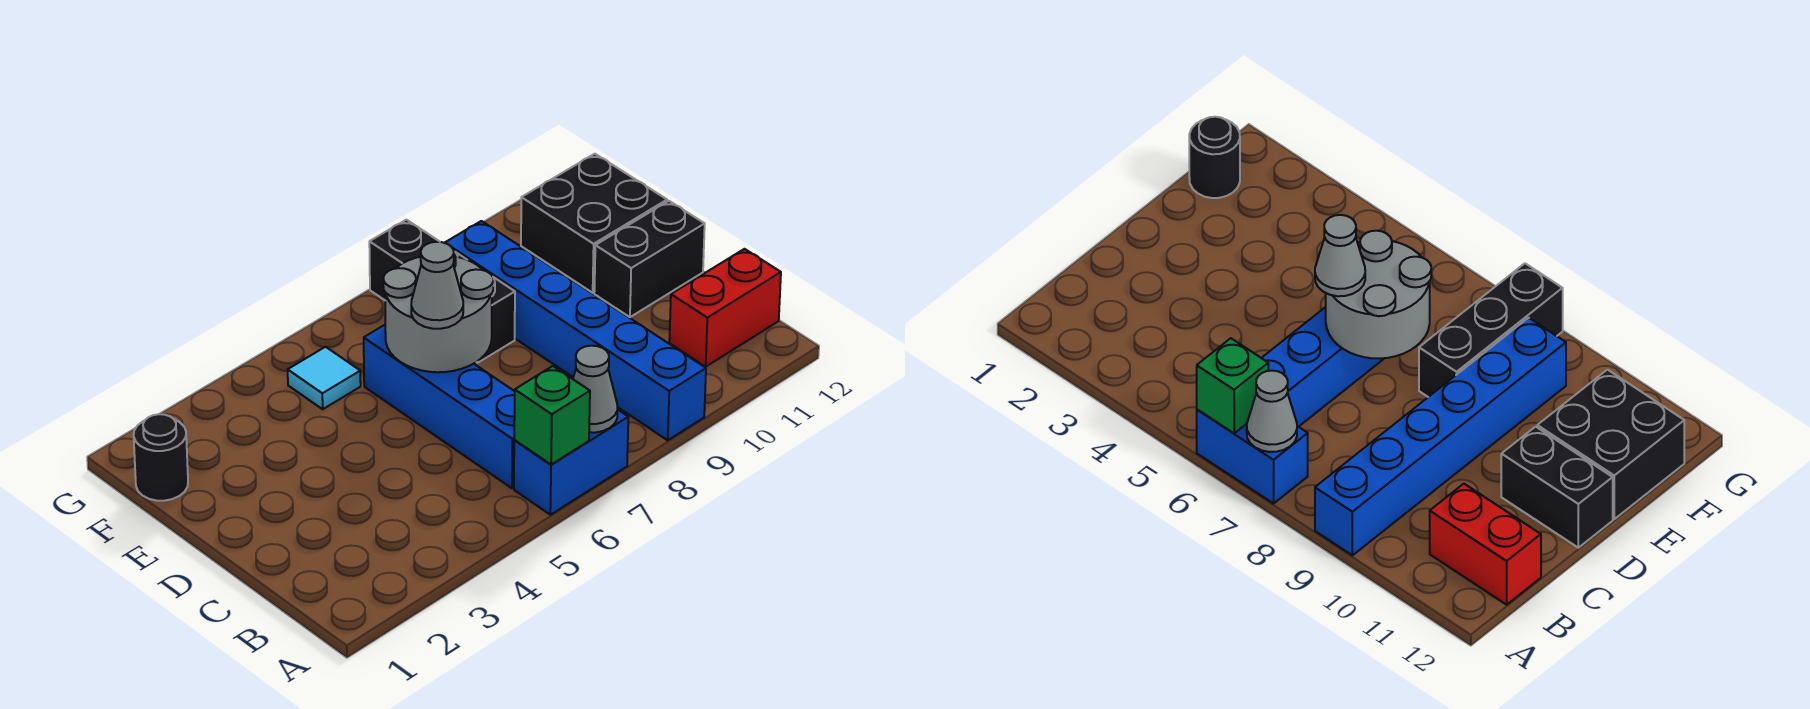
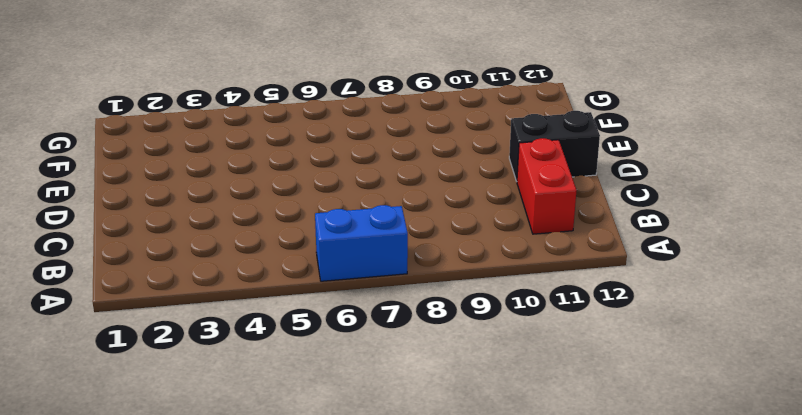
red brick B11:C11 level 1 -> red brick B11:B12 level 1
none -> blue brick A9:F9 level 1
none -> blue brick B6:E6 level 1
none -> black brick E8:G8 level 1

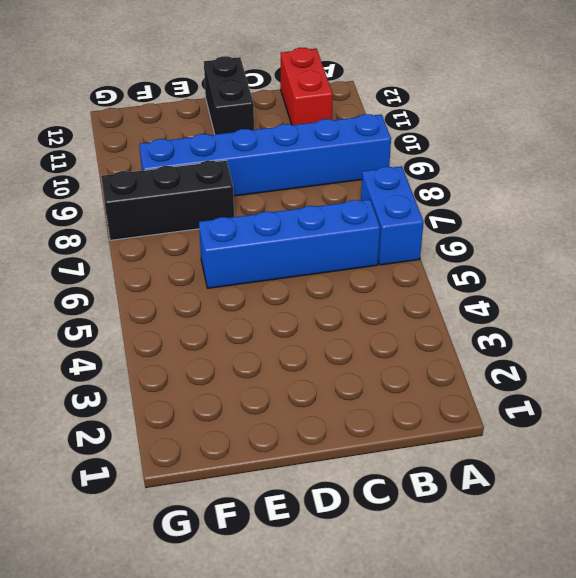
none -> black brick E11:F12 level 1
none -> black round brick F1 level 1
none -> cyan tile F5 level 1

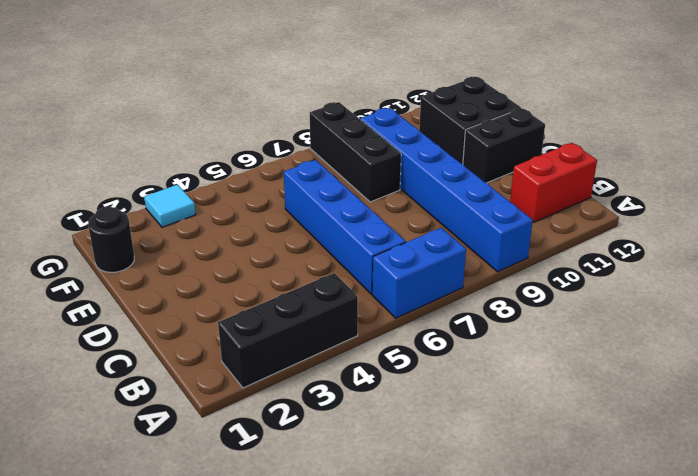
black brick A2:A4 level 1 -> none
cyan tile G3 level 1 -> cyan tile F5 level 1
none -> green brick A6 level 2
none -> grey cone A7 level 2
none -> grey round brick D6:E7 level 2

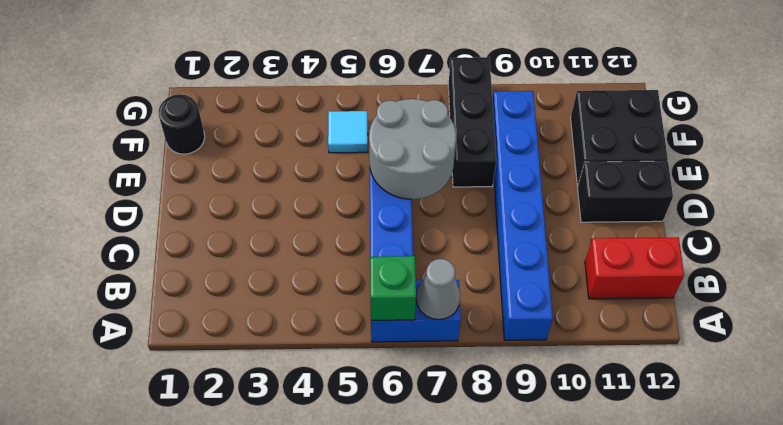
none -> grey cone D6 level 3

